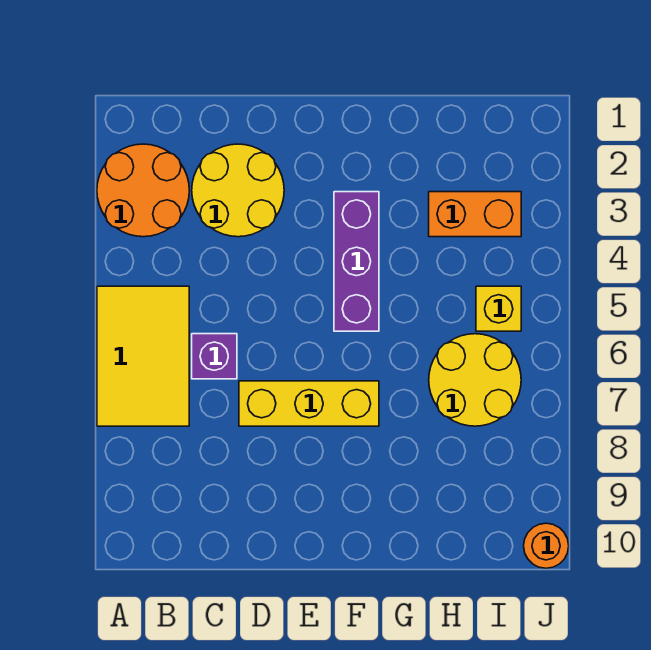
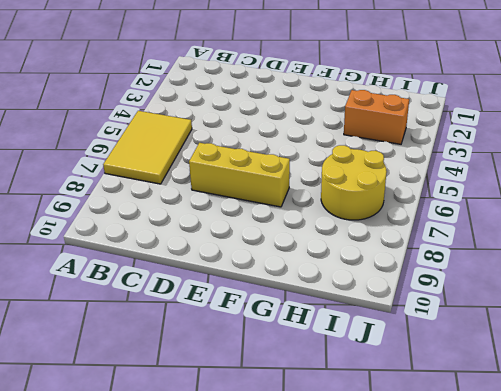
none -> orange round brick A2:B3 level 1
none -> yellow round brick C2:D3 level 1

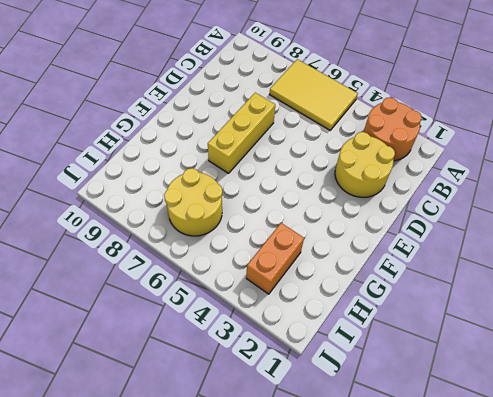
none -> purple brick C6 level 1
none -> purple brick F3:F5 level 1

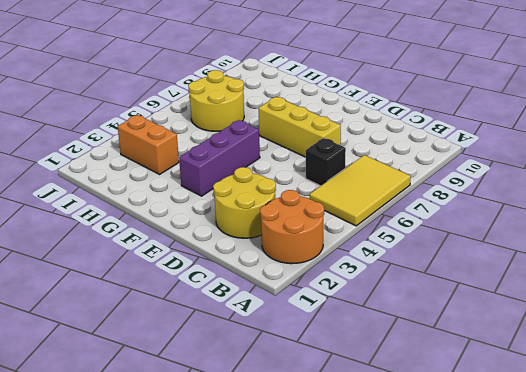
black brick C6 level 1 -> purple brick C6 level 1
none -> yellow brick I5 level 1
none -> orange round brick J10 level 1

